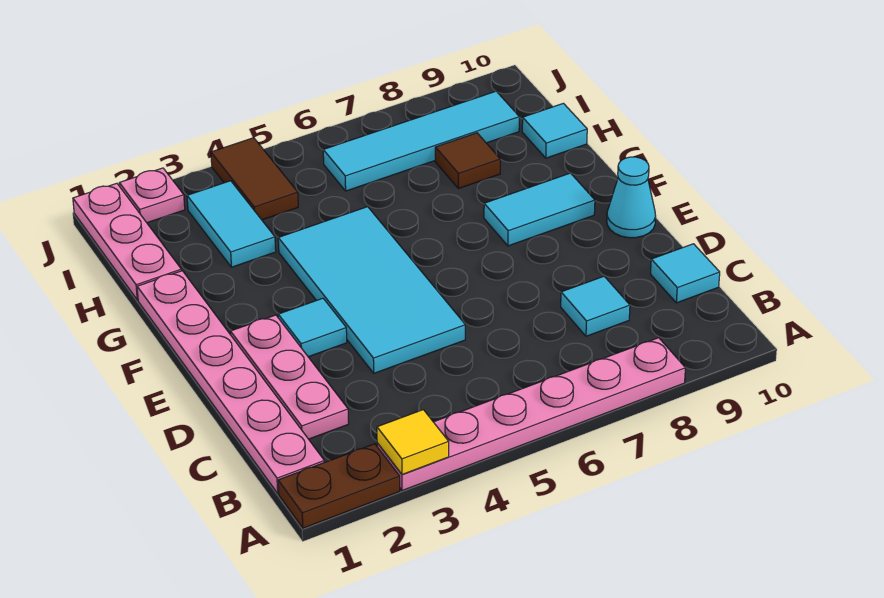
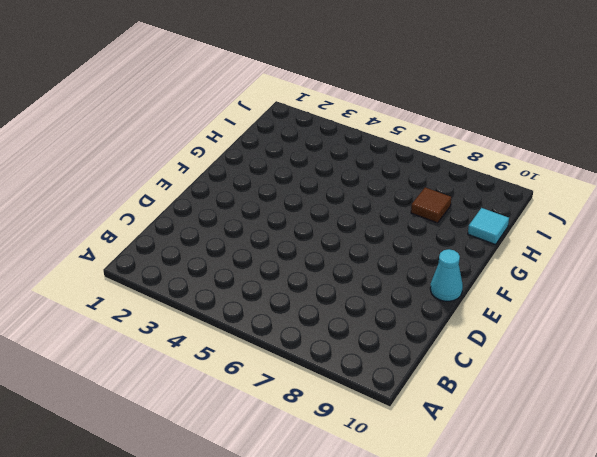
none -> brown plate A1:A2 level 1
none -> pink plate A3:A8 level 1
none -> pink plate B1:G1 level 1

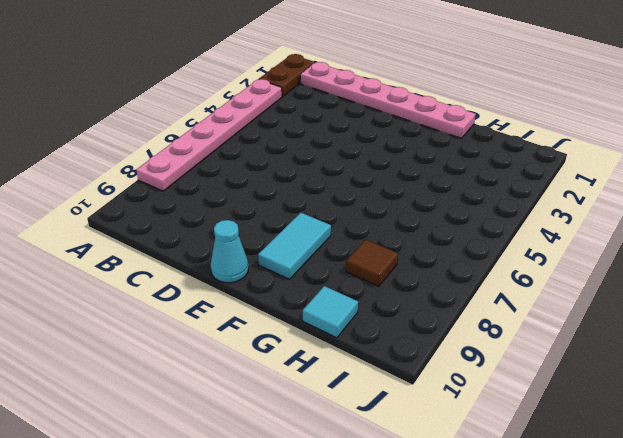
none -> pink plate C2:E2 level 1
none -> cyan tile C8 level 1
none -> cyan tile C10 level 1

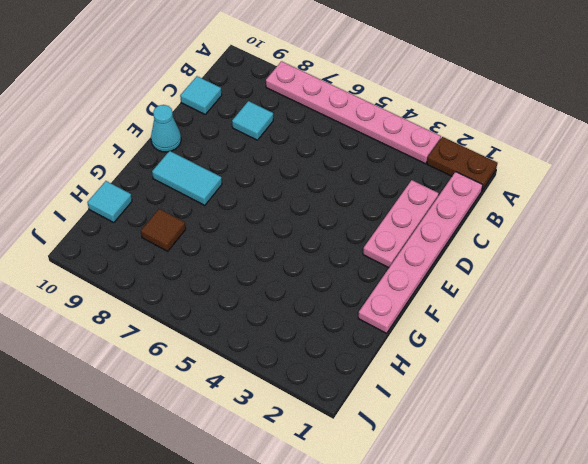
none -> cyan tile D4:G5 level 1
none -> cyan tile E3 level 1
none -> pink plate H1:J1 level 1

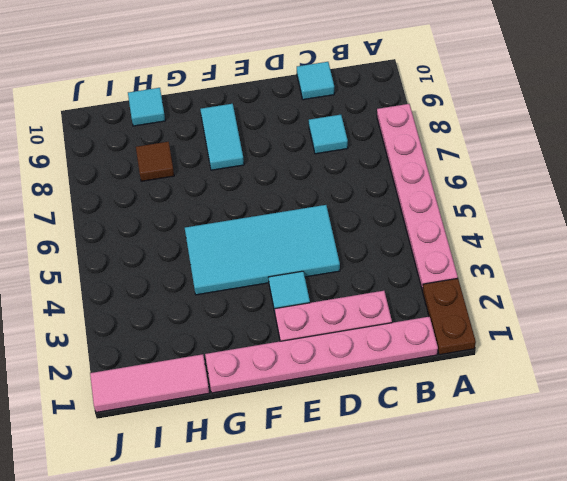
pink tile H1:J1 level 1 -> pink plate H1:J1 level 1
none -> cyan cone E10 level 1
none -> cyan tile H3:I3 level 1
none -> brown tile I4:J4 level 1

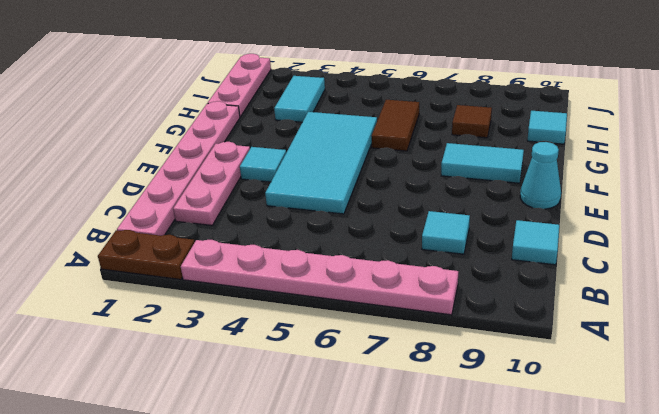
brown tile G6:H6 level 1 -> brown tile I4:J4 level 1
none -> cyan tile I6:I9 level 1
none -> pink plate J2 level 1
none -> yellow tile A3 level 2

